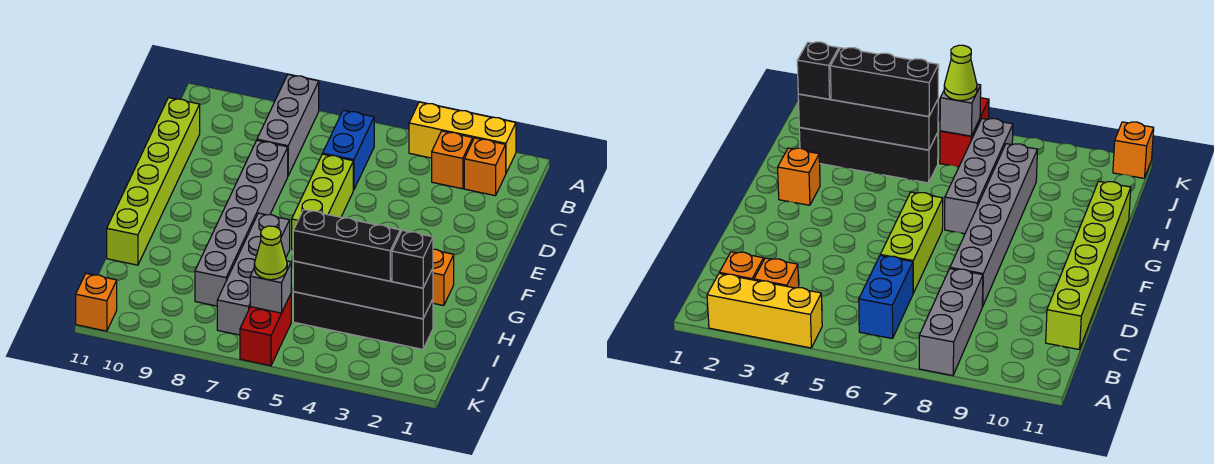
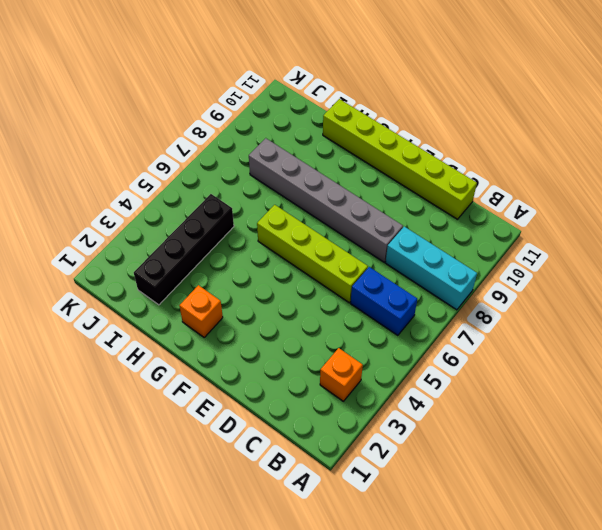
cyan brick A8:C8 level 1 -> grey brick A8:C8 level 1
lime brick D6:G6 level 1 -> lime brick D6:F6 level 1
none -> yellow brick A2:A4 level 1
none -> orange brick B2 level 1
none -> grey brick G7:J7 level 1

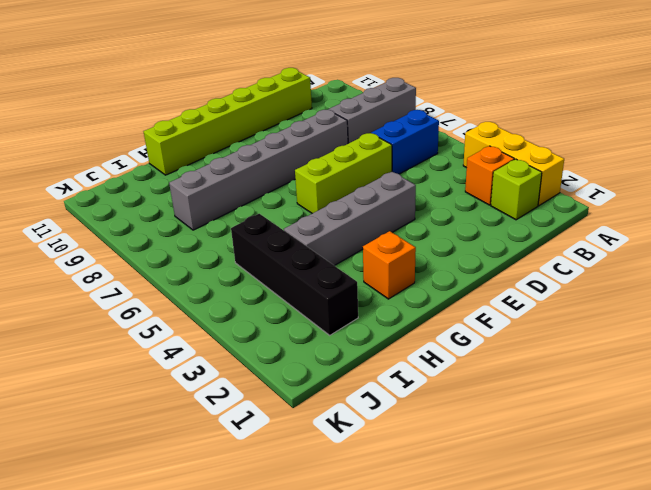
lime brick B2 level 1 -> orange brick B2 level 1
grey brick E4:H4 level 1 -> grey brick G7:J7 level 1
none -> red brick J6:K6 level 1
none -> orange brick K11 level 1
none -> black brick I2:I5 level 2

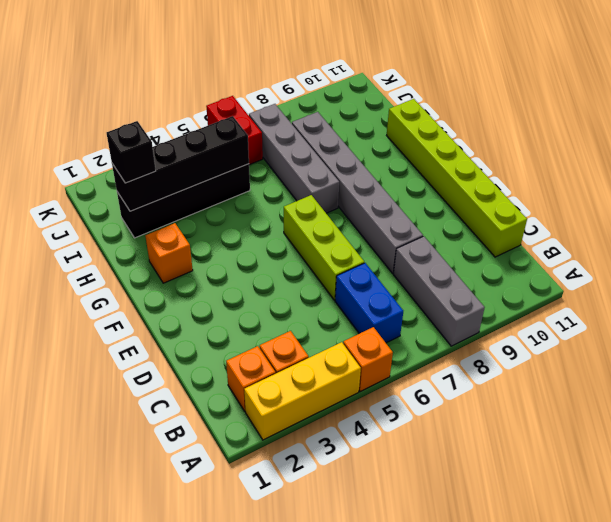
orange brick A5 level 1 -> orange brick K11 level 1
none -> grey brick J6 level 2
none -> black brick I3:I5 level 3
none -> lime cone J6 level 3

